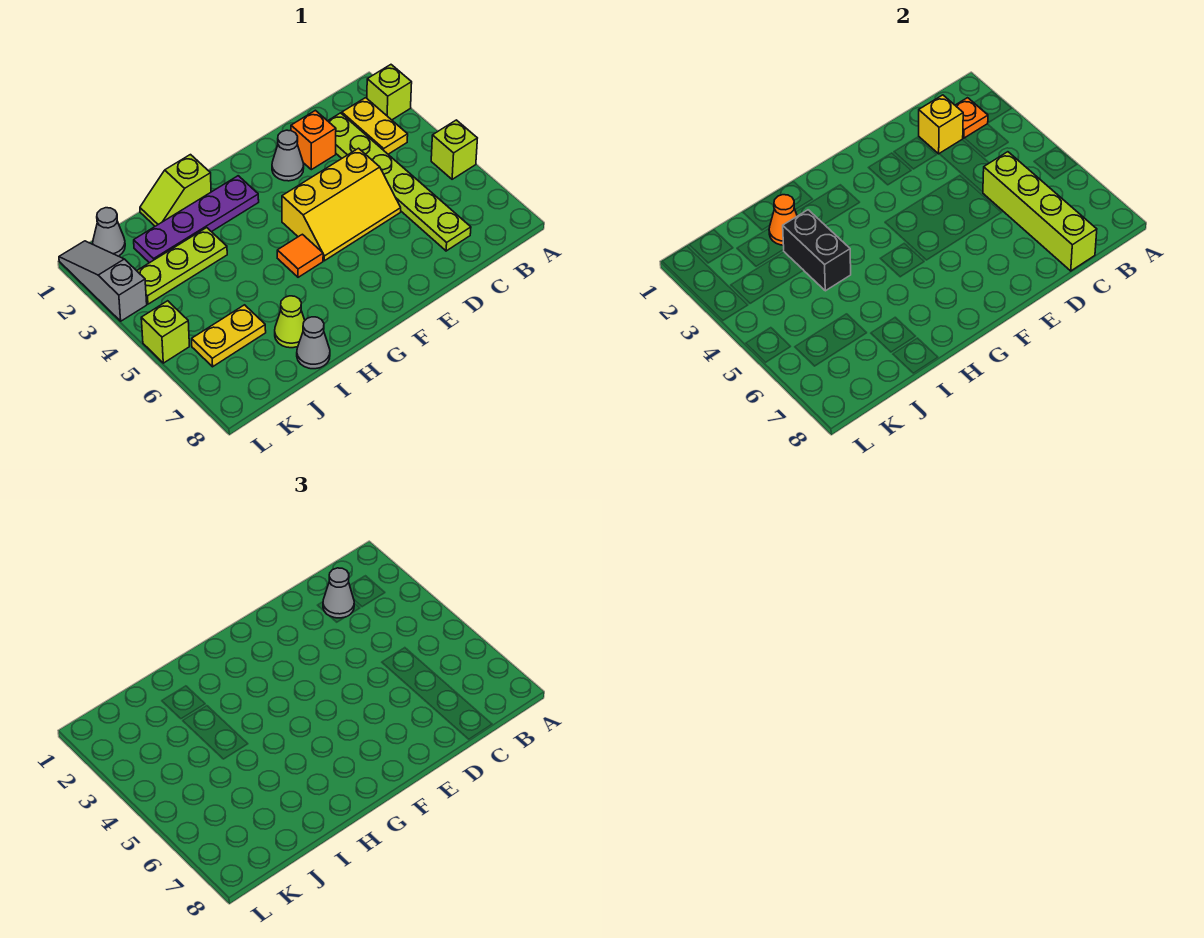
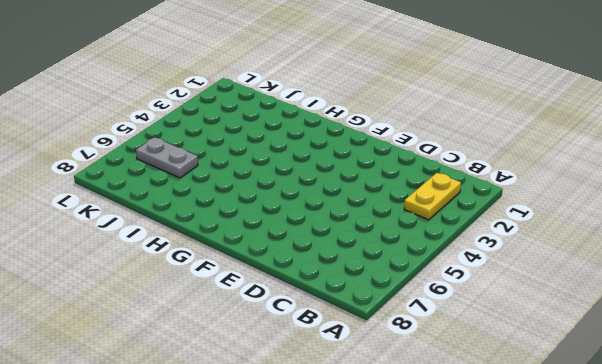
grey plate J6:K6 level 1 -> yellow plate J6:K6 level 1
none -> lime brick A2 level 1
none -> lime brick A5 level 1
none -> lime plate C2:C7 level 1

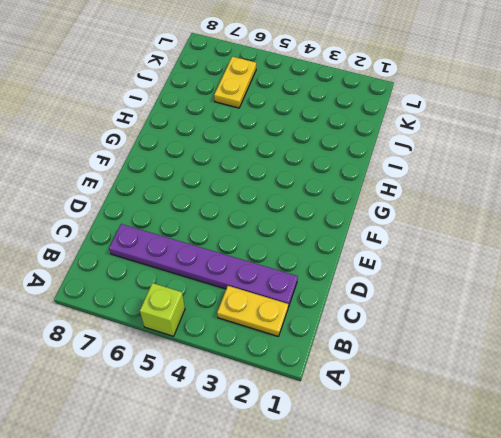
purple plate C2:C7 level 1 -> lime plate C2:C7 level 1
none -> lime brick A2 level 1
none -> orange brick D2 level 1
none -> yellow slope D4:F5 level 1 top 4

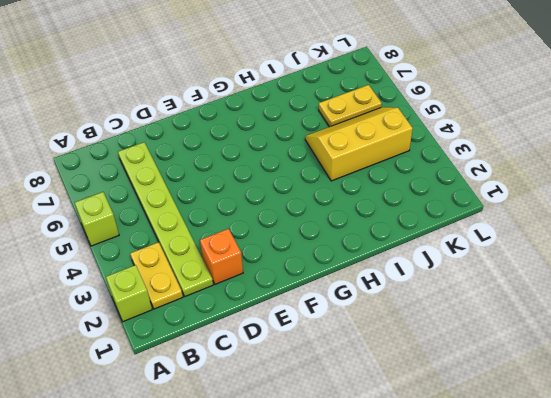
yellow slope I4:K5 level 1 top 4 -> yellow slope D4:F5 level 1 top 4
none -> grey cone E2 level 1
none -> purple plate G2:J2 level 1
none -> orange tile G5 level 1

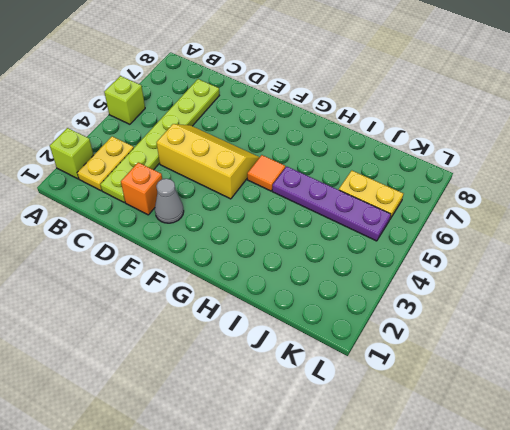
purple plate H5:K5 level 1 -> purple plate G2:J2 level 1
none -> lime slope H1:I1 level 1 top H
none -> lime plate I3:K3 level 1
none -> lime cone I7 level 1

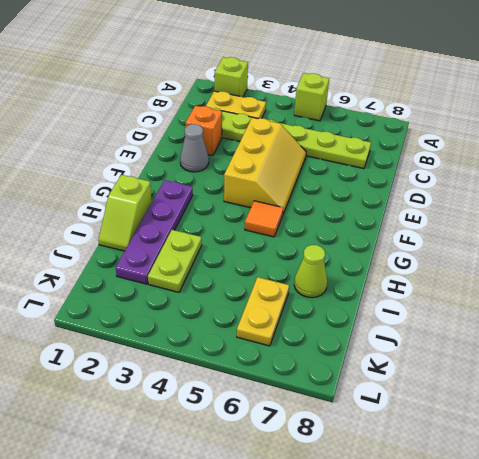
lime plate I3:J3 level 1 -> lime plate I3:K3 level 1
none -> grey cone I8 level 1
none -> grey cone K1 level 1
none -> grey slope L1:L3 level 1 top 3

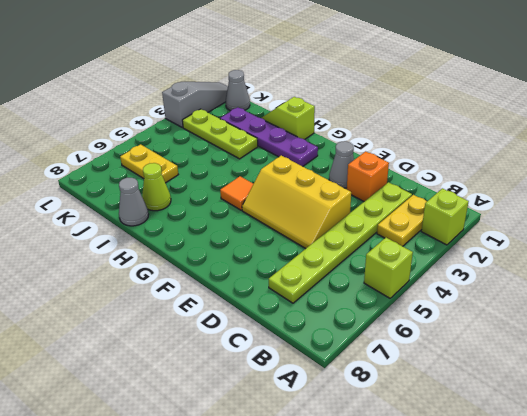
none -> lime brick L5 level 1
none -> orange plate B2 level 2
none -> yellow brick C2 level 2

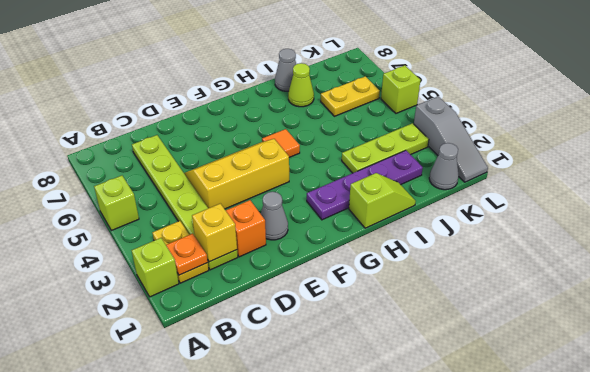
none -> lime brick C5:C8 level 2
none -> orange cone I2 level 2
none -> black brick I3:I4 level 2

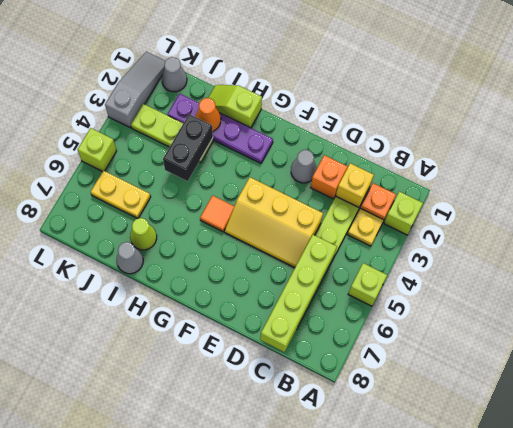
none -> grey cone C2 level 3

